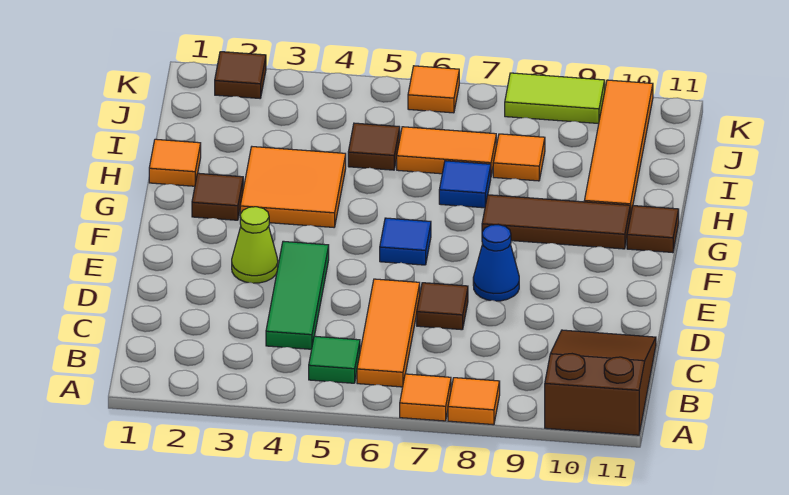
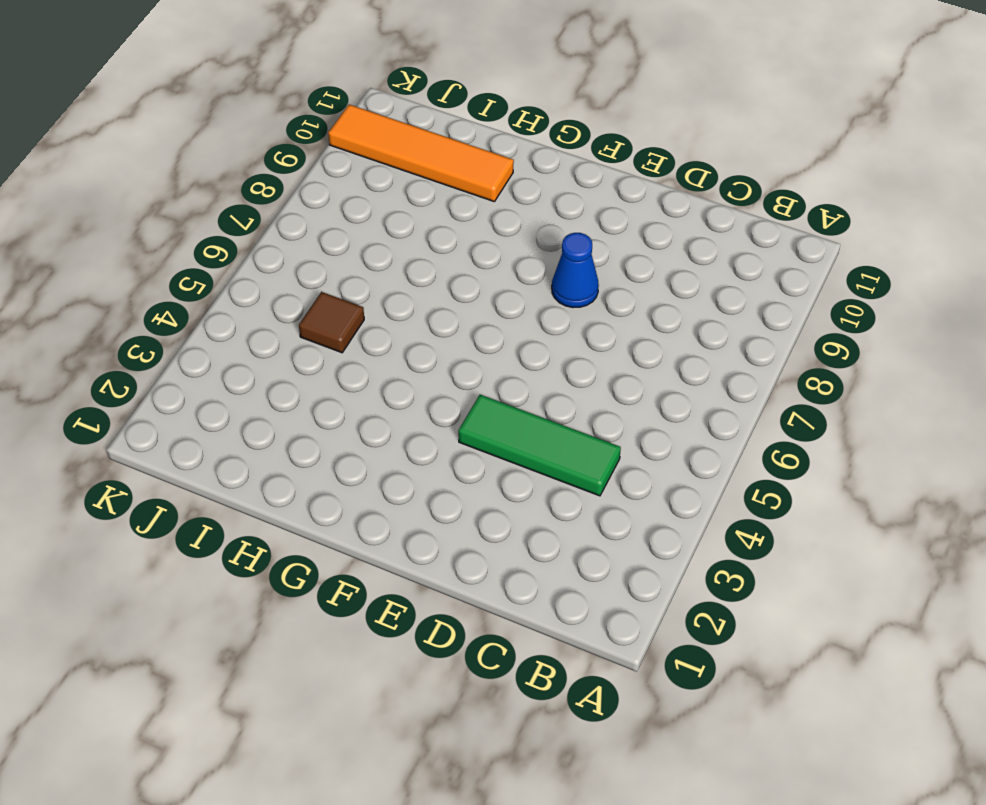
none -> orange tile A7 level 1
none -> orange tile A8 level 1
none -> brown slope A10:C11 level 1 top A

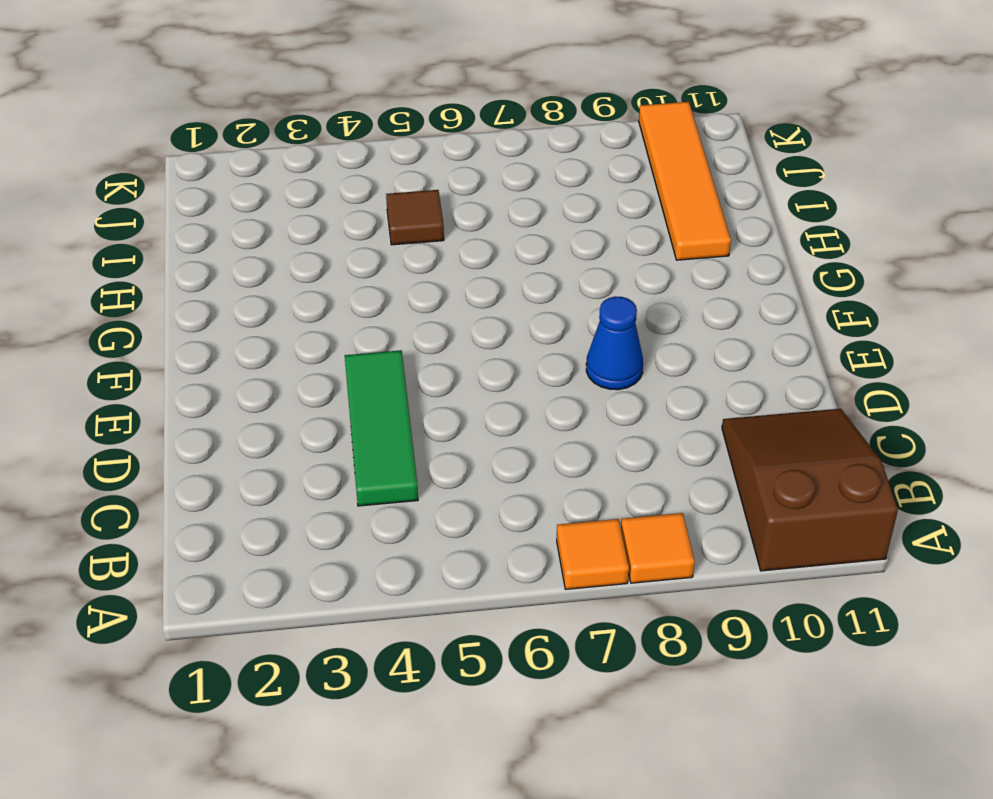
none -> green tile B5 level 1
none -> orange tile B6:D6 level 1
none -> brown tile D7 level 1

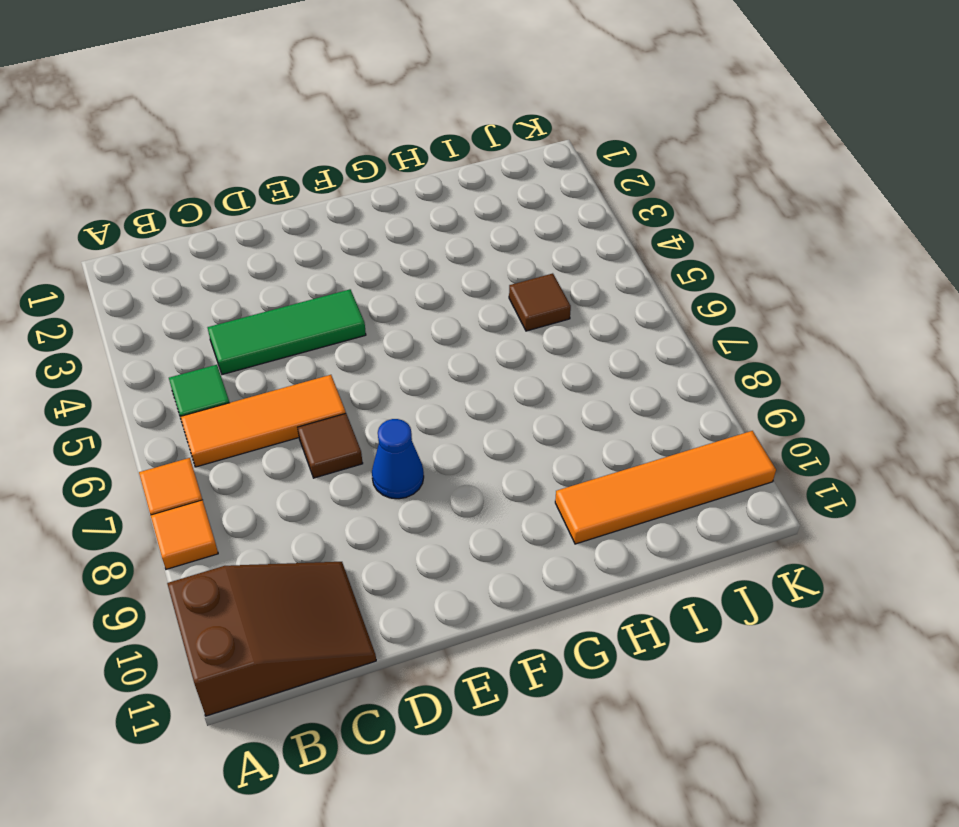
none -> lime cone E3 level 1
none -> blue tile F6 level 1
none -> brown tile G2 level 1

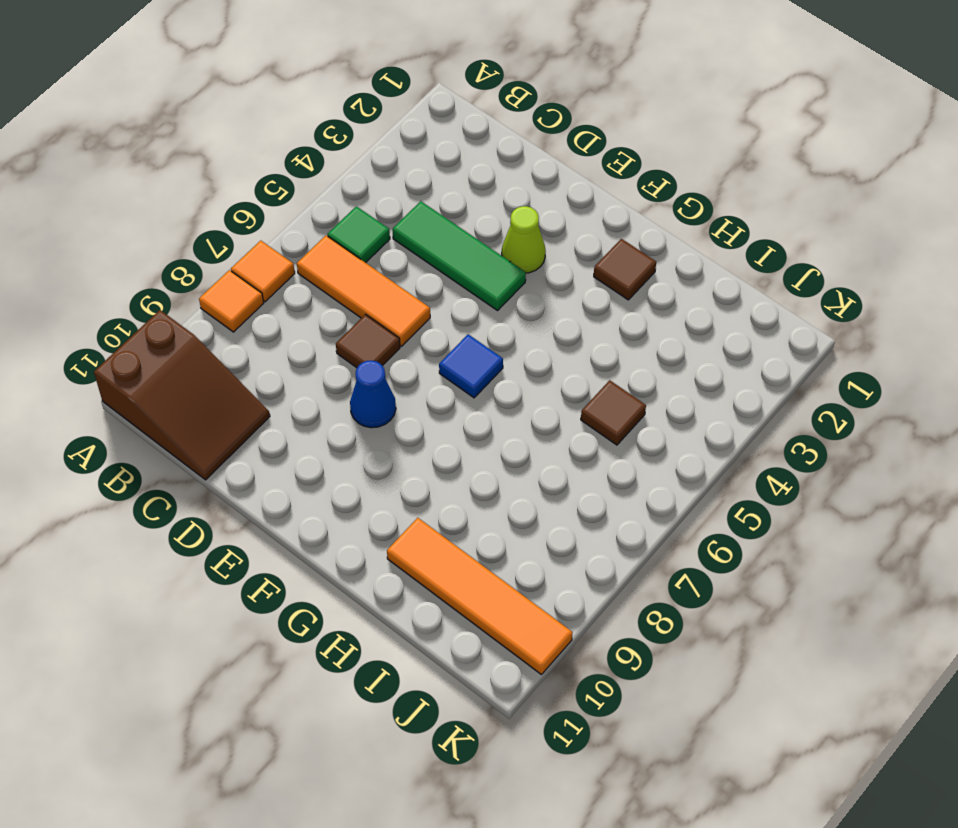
none -> orange tile G3:H4 level 1
none -> brown tile G8:G10 level 1
none -> brown tile G11 level 1

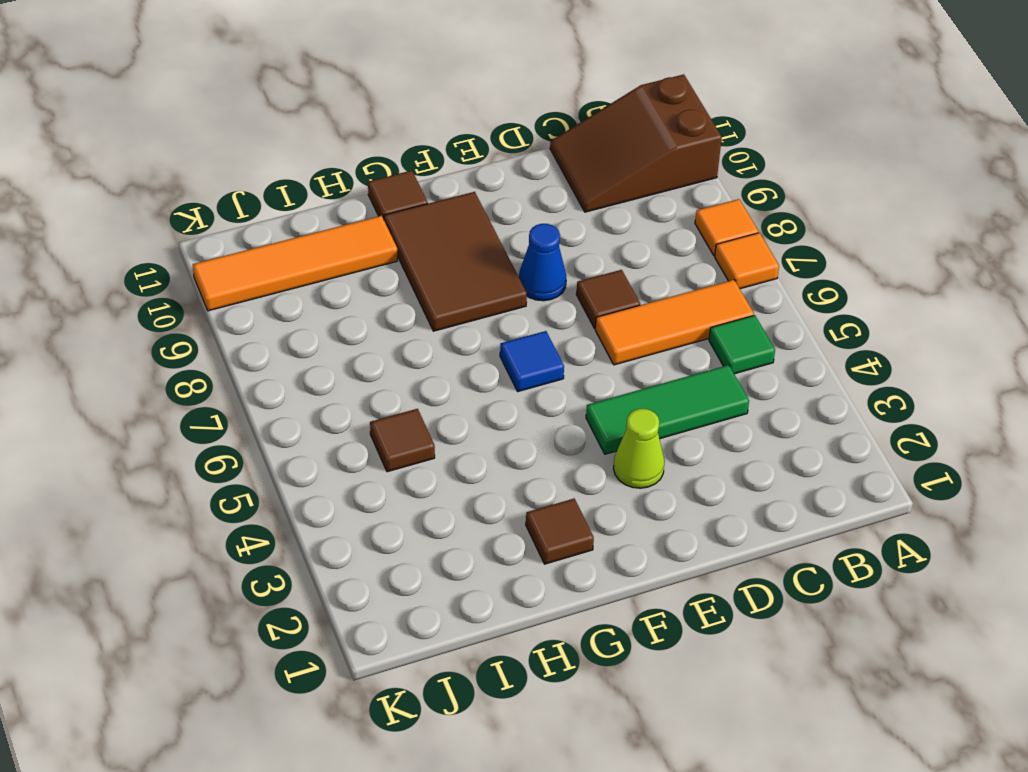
brown tile F8:G10 level 1 -> brown tile G8:G10 level 1
none -> orange tile G3:H4 level 1
none -> orange tile H1 level 1
none -> blue tile H7 level 1

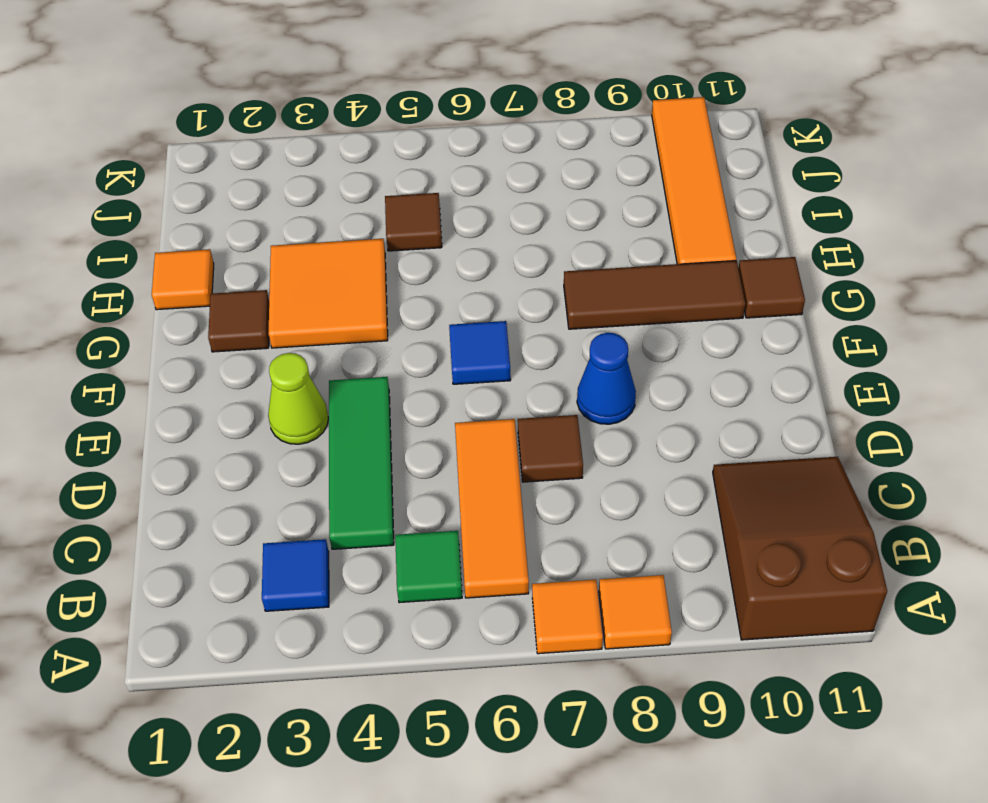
blue tile B3 level 1 -> blue tile H7 level 1
none -> orange tile I6:I7 level 1
none -> orange tile I8 level 1
none -> brown tile K2 level 1

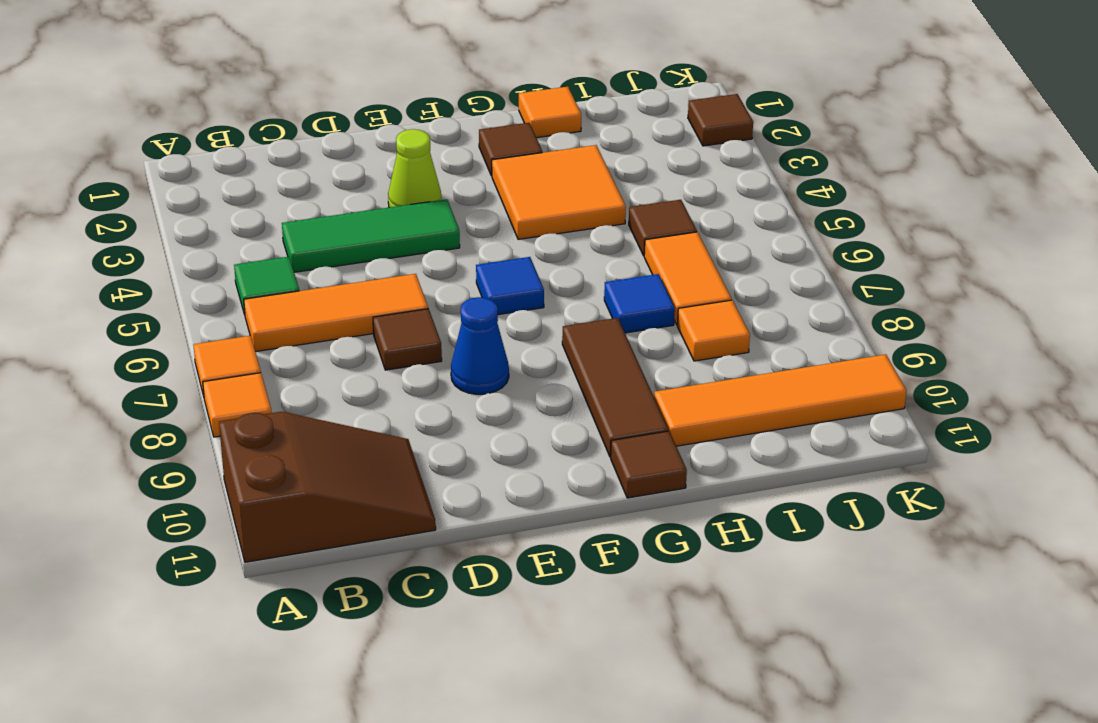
none -> orange tile K6 level 1
none -> lime tile K8:K9 level 1

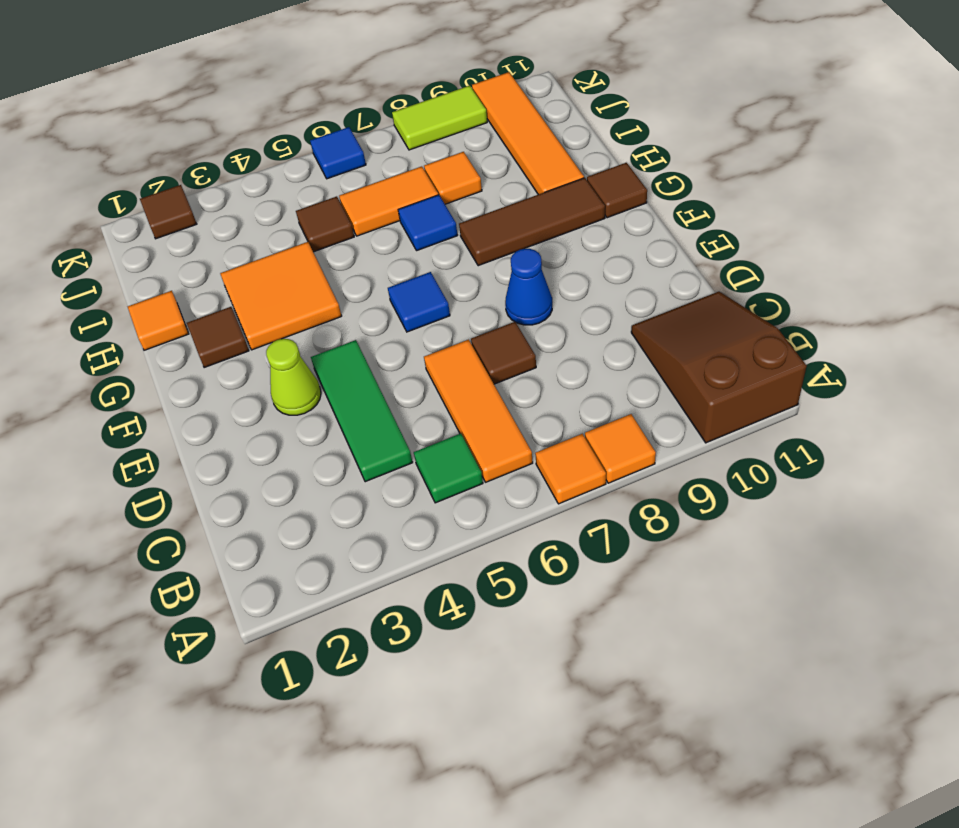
blue tile K6 level 1 -> orange tile K6 level 1

